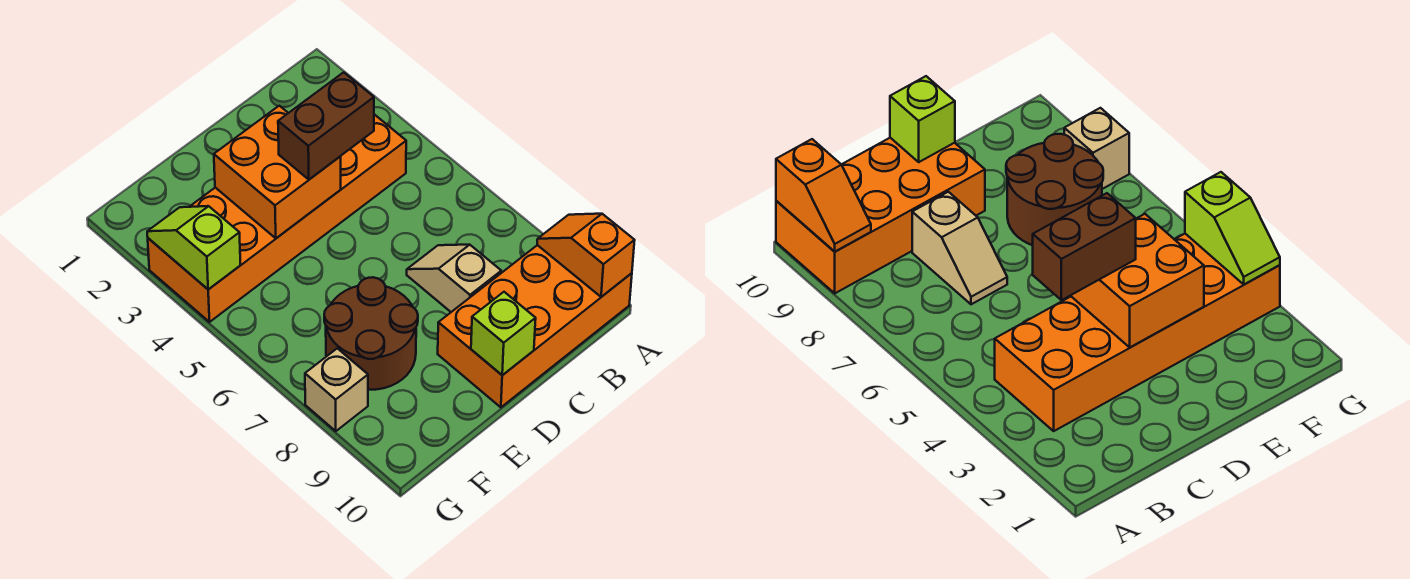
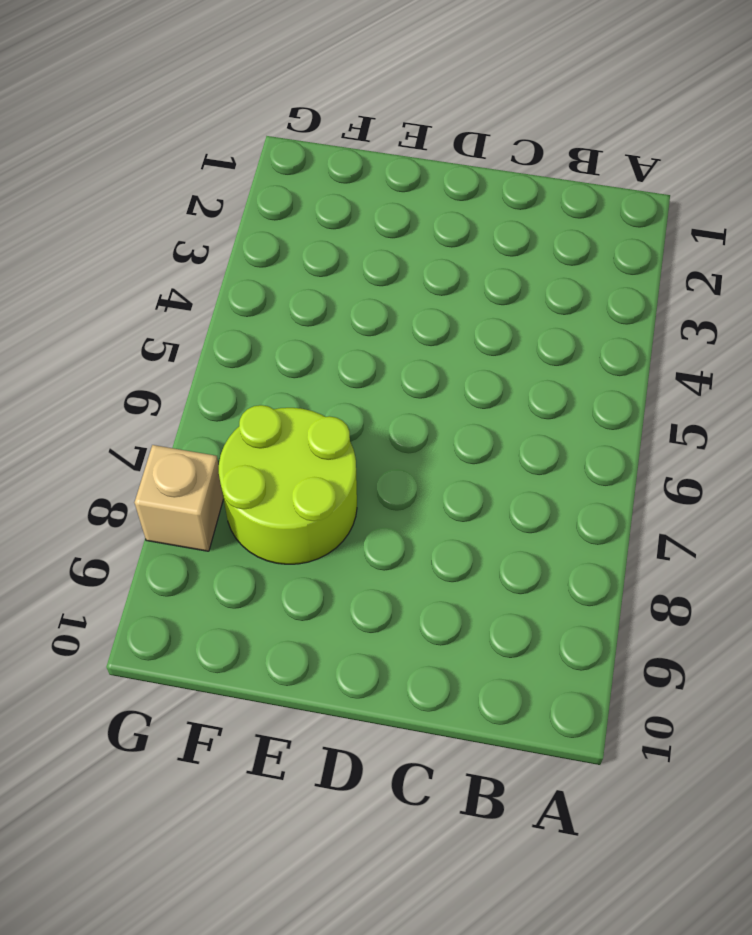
lime round brick E7:F8 level 1 -> brown round brick E7:F8 level 1
none -> orange brick A9:D10 level 1
none -> orange brick B3:G4 level 1

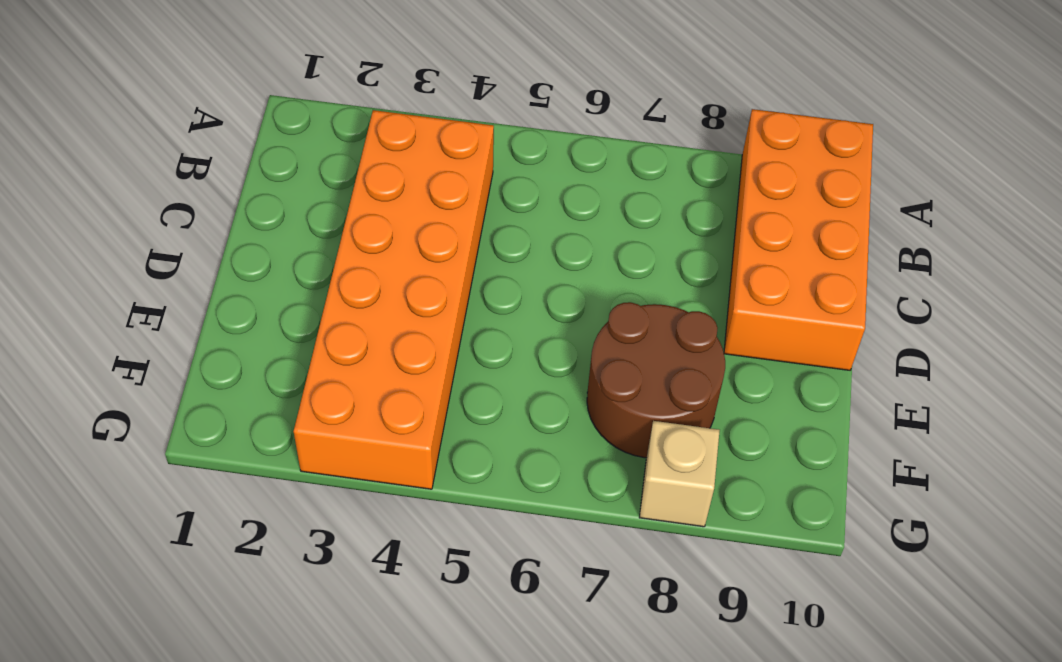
none -> tan slope C7:C8 level 1 top 8
none -> orange slope A9:A10 level 2 top 10

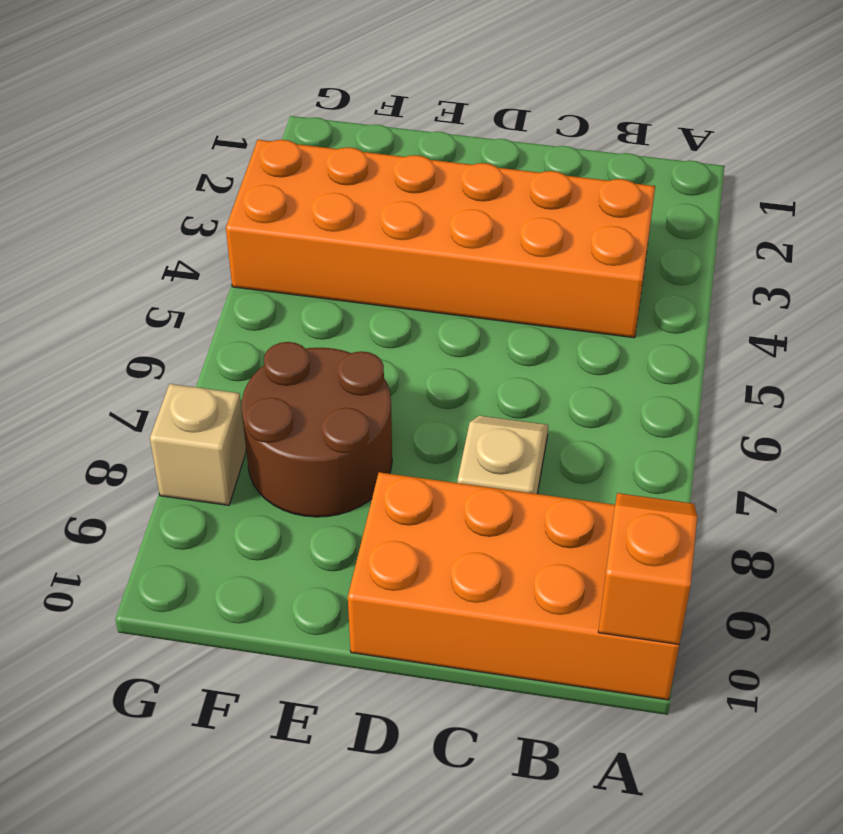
none -> orange brick D3:E4 level 2
none -> lime brick D10 level 2

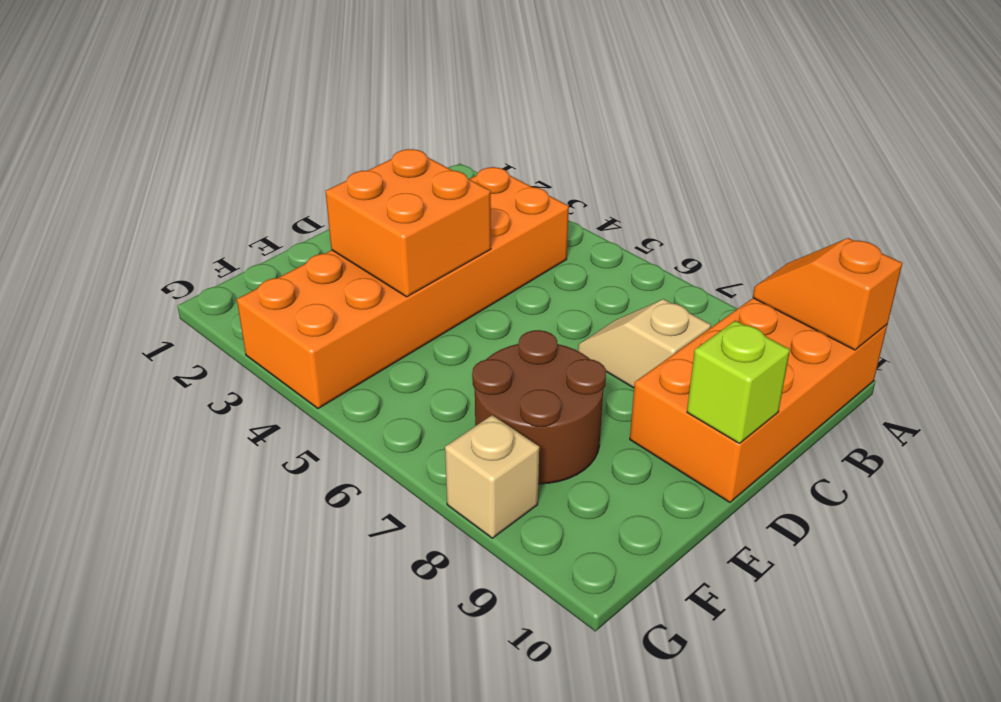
none -> lime slope G3:G4 level 2 top 4
none -> brown brick C4:D4 level 3

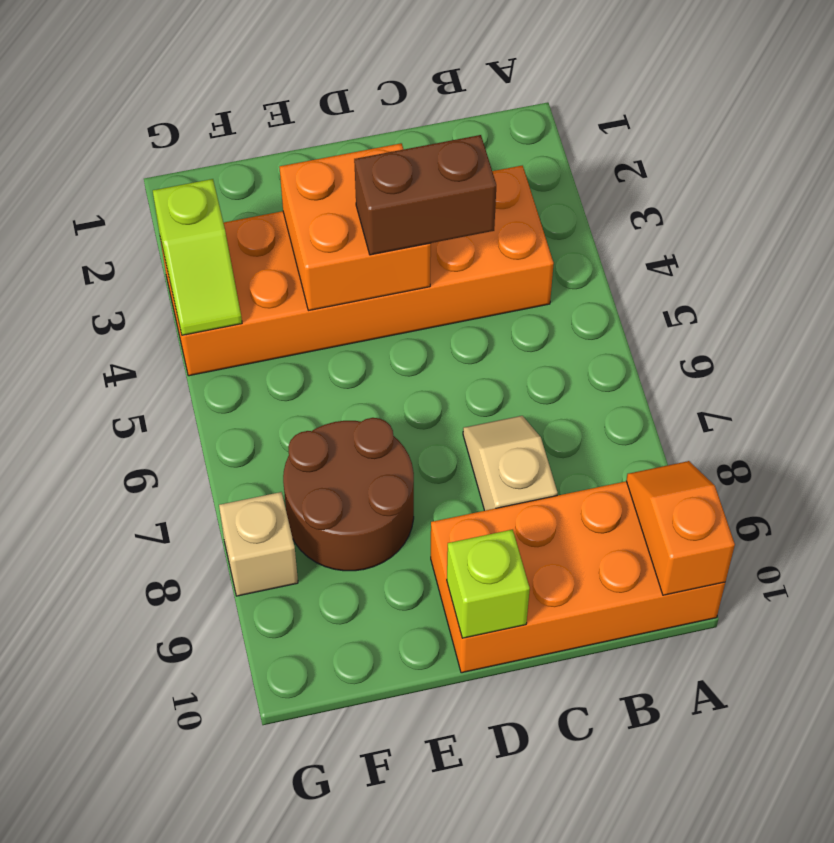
lime slope G3:G4 level 2 top 3 -> lime slope G3:G4 level 2 top 4

